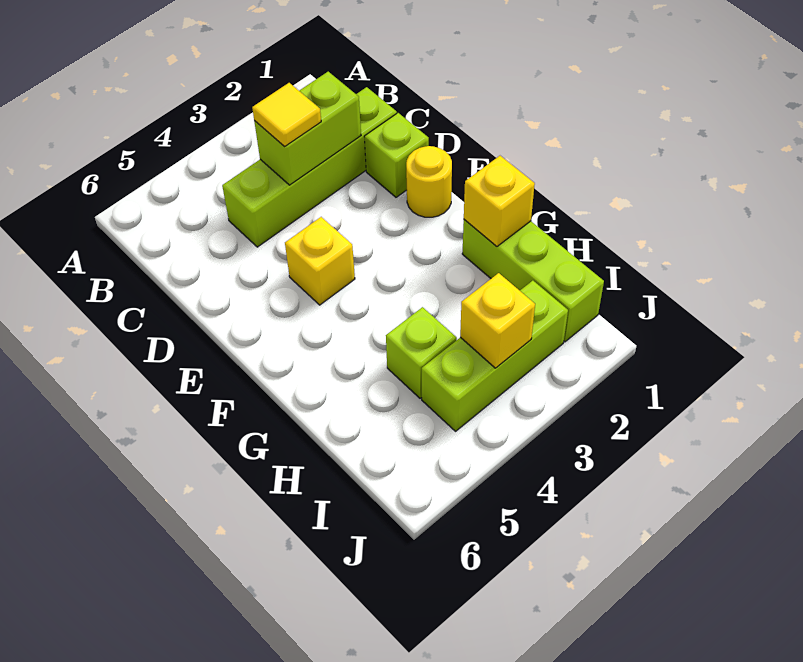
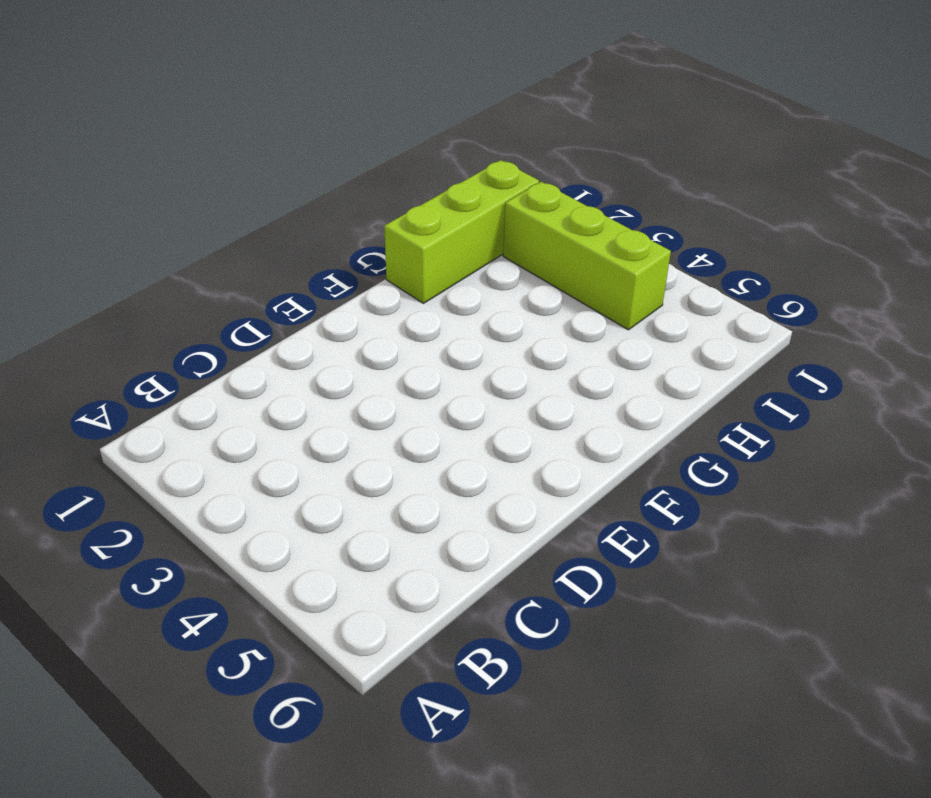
none -> lime brick C1:C4 level 1
none -> lime brick D1 level 1

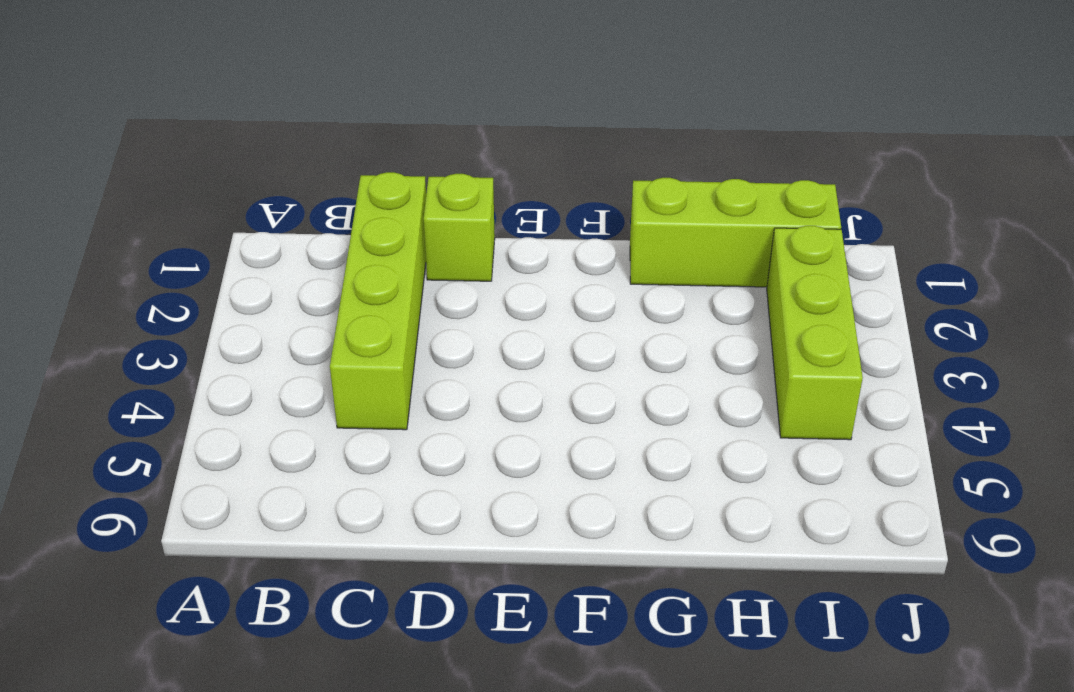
none -> yellow round brick E1 level 1
none -> yellow brick E4 level 1

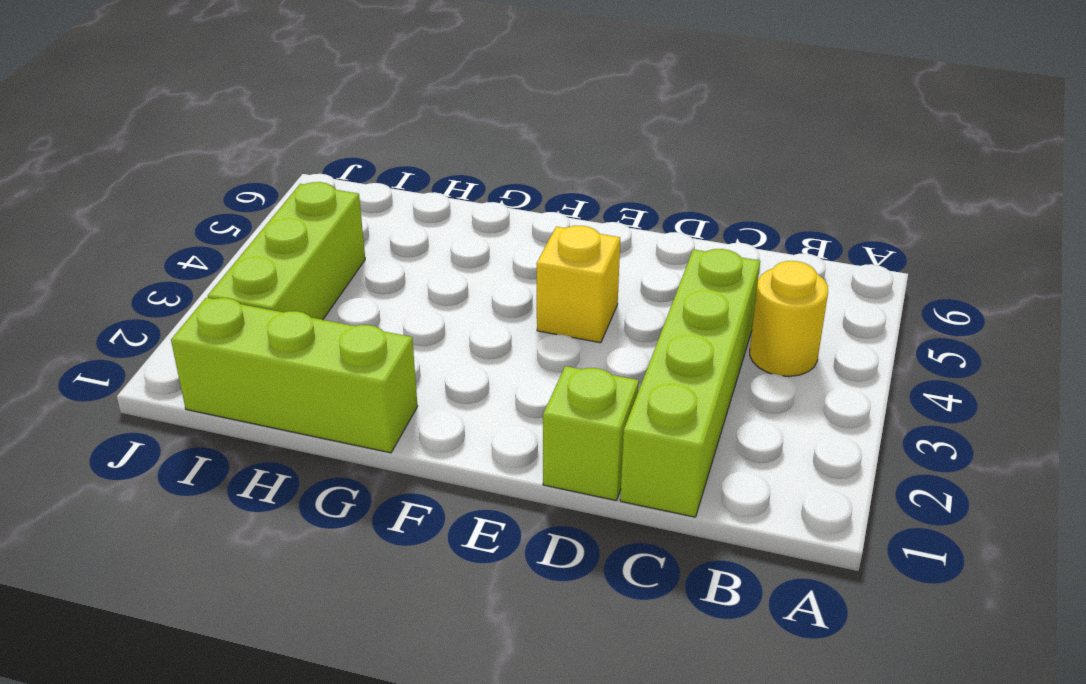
yellow round brick B4 level 1 -> yellow round brick E1 level 1
none -> lime brick H4 level 1
none -> lime brick C2:C3 level 2

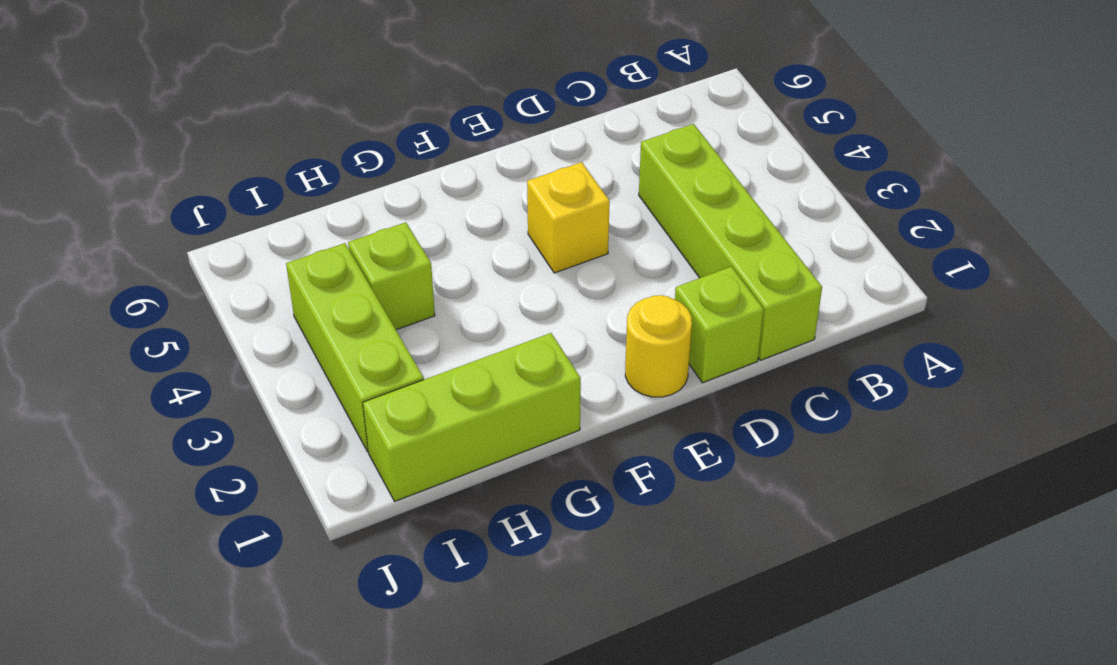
none -> lime brick C2:C3 level 2
none -> yellow brick G1 level 2

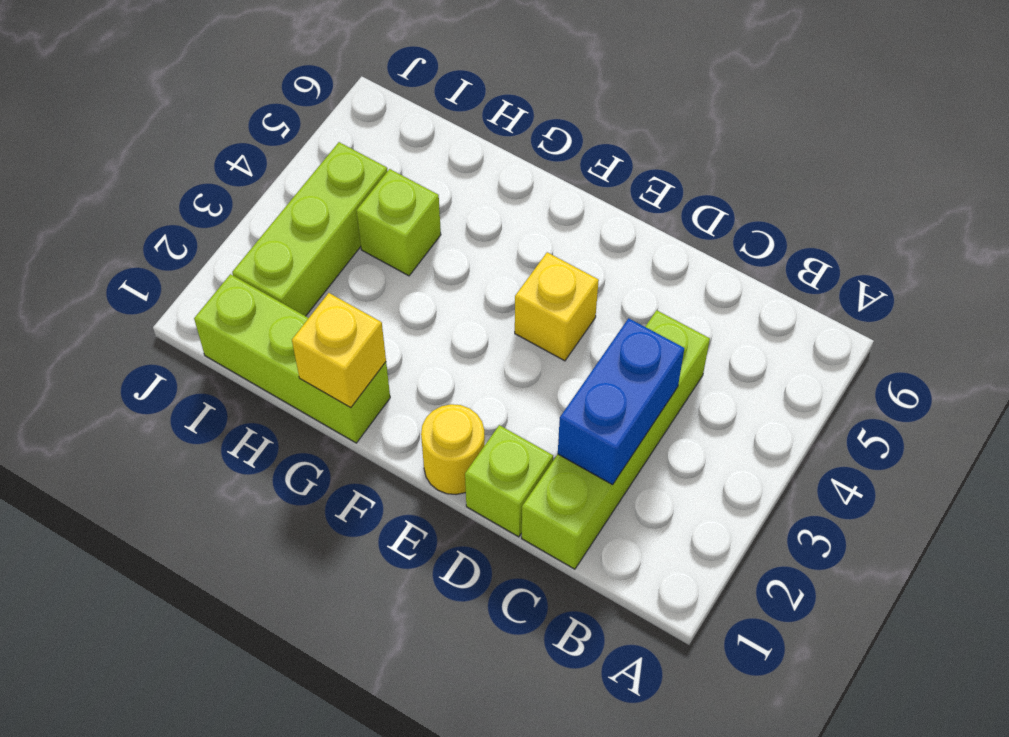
blue brick C2:C3 level 2 -> lime brick C2:C3 level 2
none -> yellow brick I3 level 2
none -> yellow tile C3 level 3

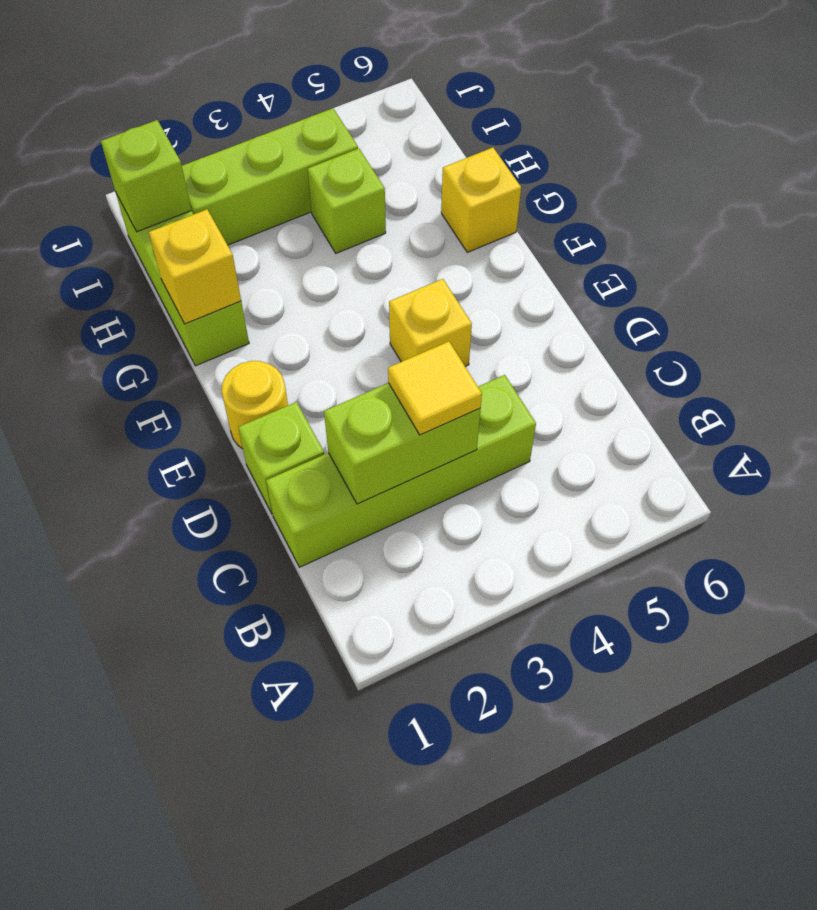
yellow brick G6 level 1 -> yellow brick I3 level 2
lime brick I1 level 2 -> none

